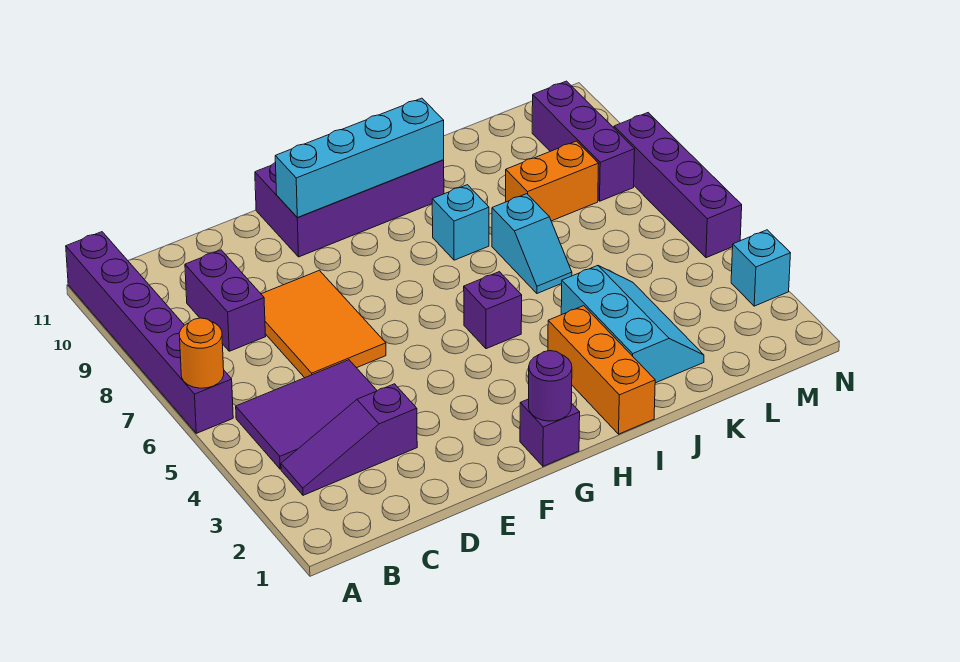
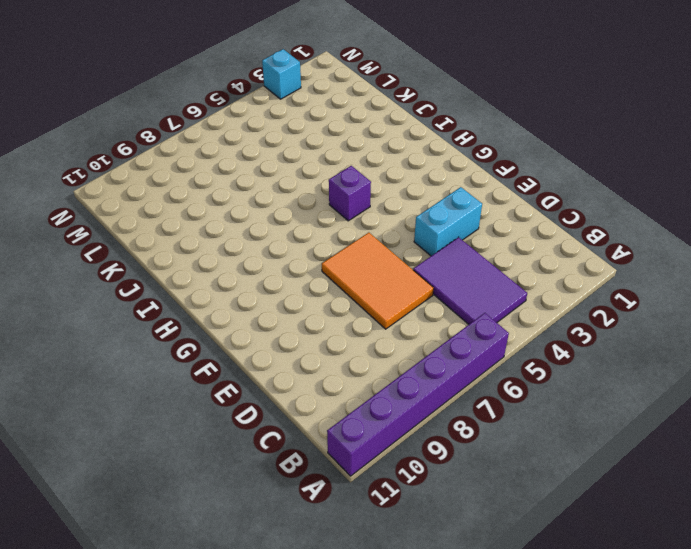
orange tile D6:F7 level 1 -> orange tile D6:E8 level 1
cyan brick E3:E4 level 1 -> none
none -> purple slope B3:D3 level 1 top D
none -> purple brick C8:C9 level 1
none -> purple brick F10:I11 level 1

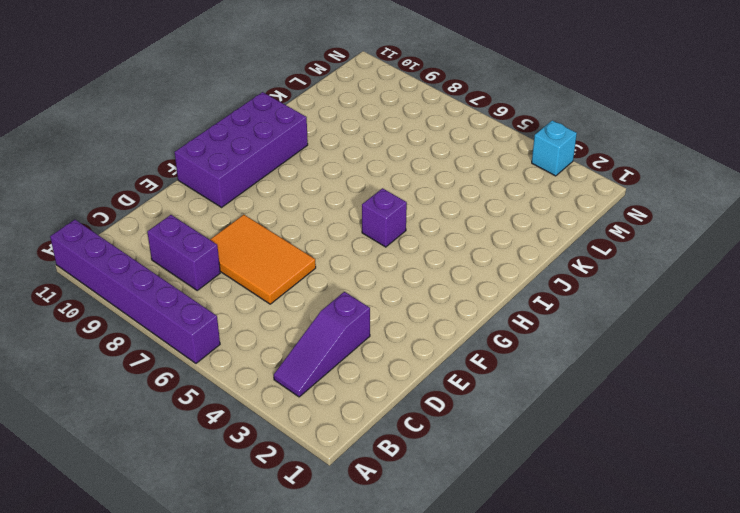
none -> purple tile B4:D5 level 1
none -> purple brick G1 level 1
none -> orange brick I1:I3 level 1

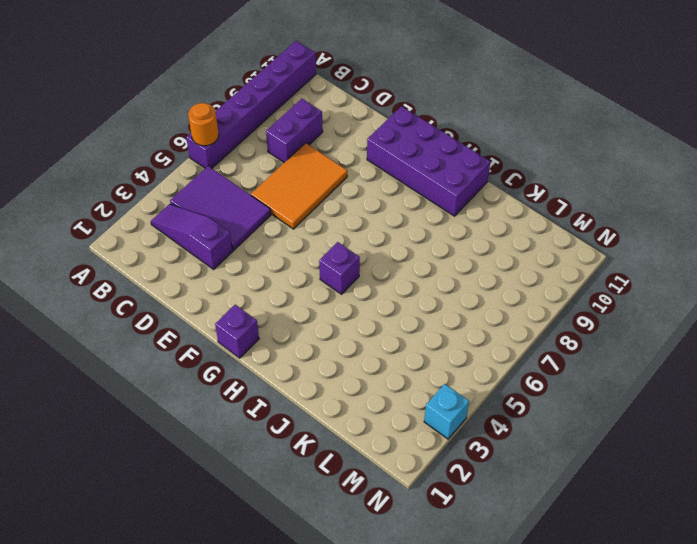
none -> orange brick I1:I3 level 1
none -> cyan brick I8 level 1
none -> cyan slope J2:K4 level 1 top J

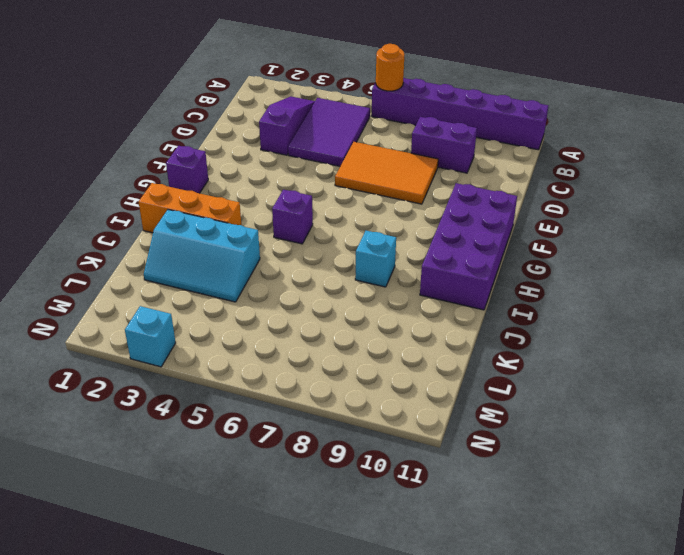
none -> cyan slope J6:J7 level 1 top 7
none -> orange brick K8:L8 level 1
none -> purple brick M8:M10 level 1

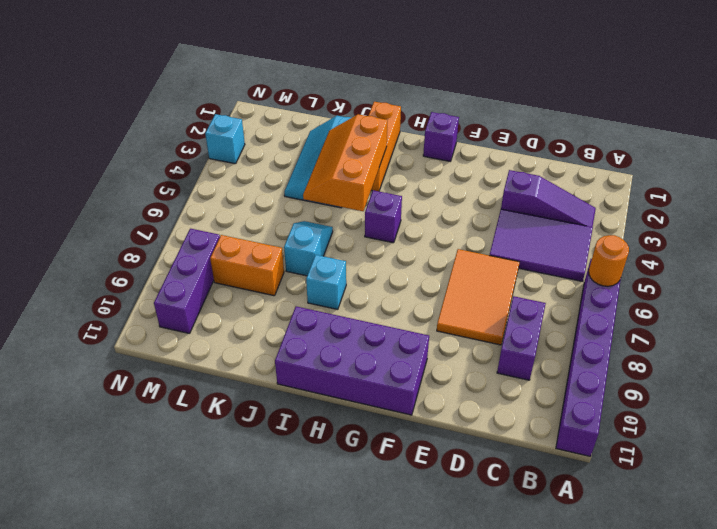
orange slope I3:J5 level 2 top I -> none
none -> purple brick N5:N8 level 1
none -> cyan brick F10:I10 level 2
none -> purple round brick G1 level 2

